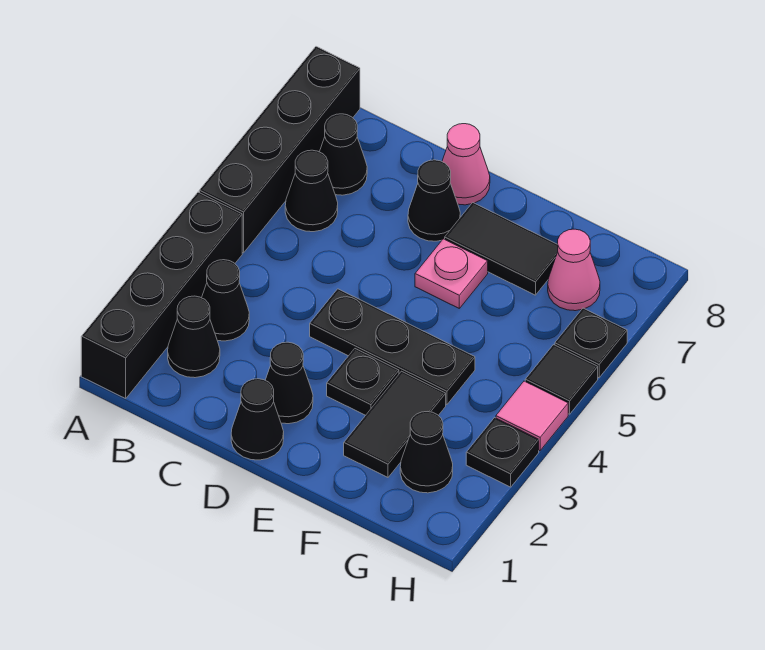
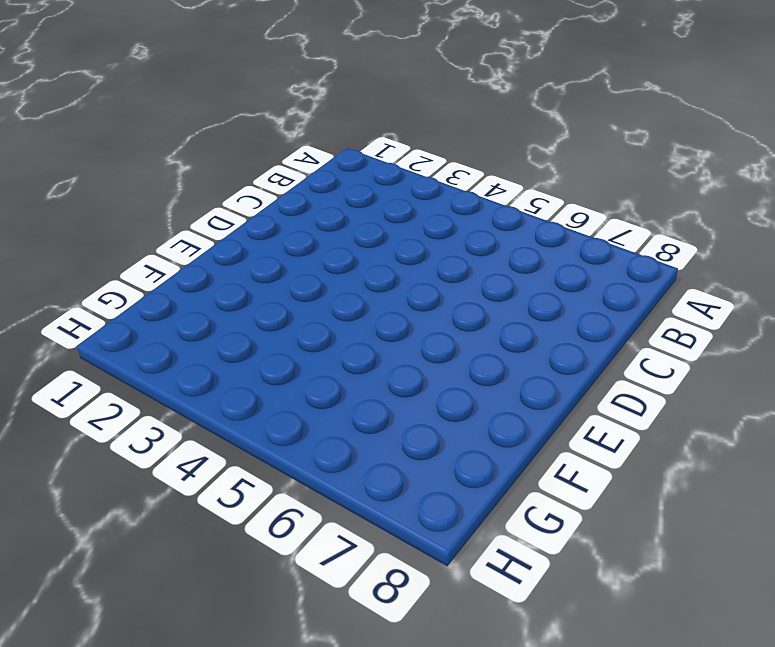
none -> black brick A1:A4 level 1
none -> black brick A5:A8 level 1
none -> black cone B2 level 1

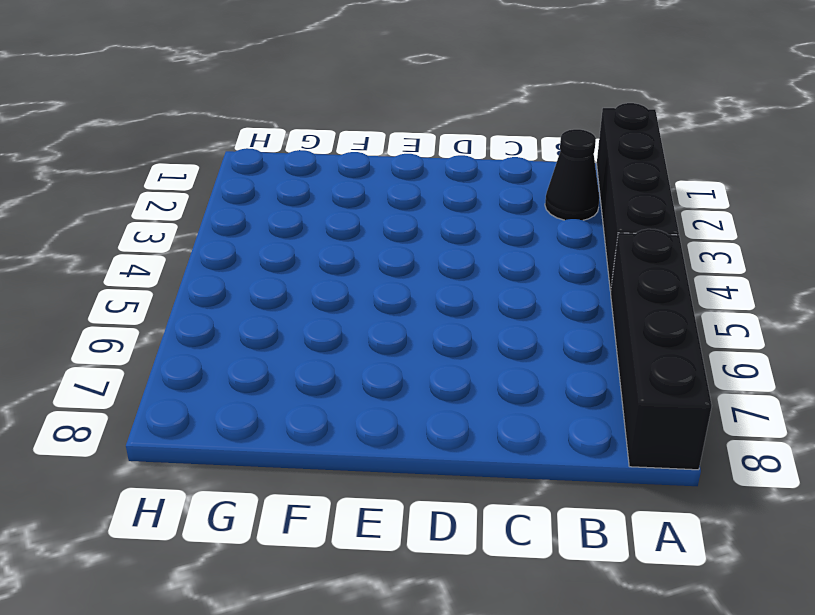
none -> black cone B3 level 1
none -> black cone B6 level 1
none -> black cone B7 level 1

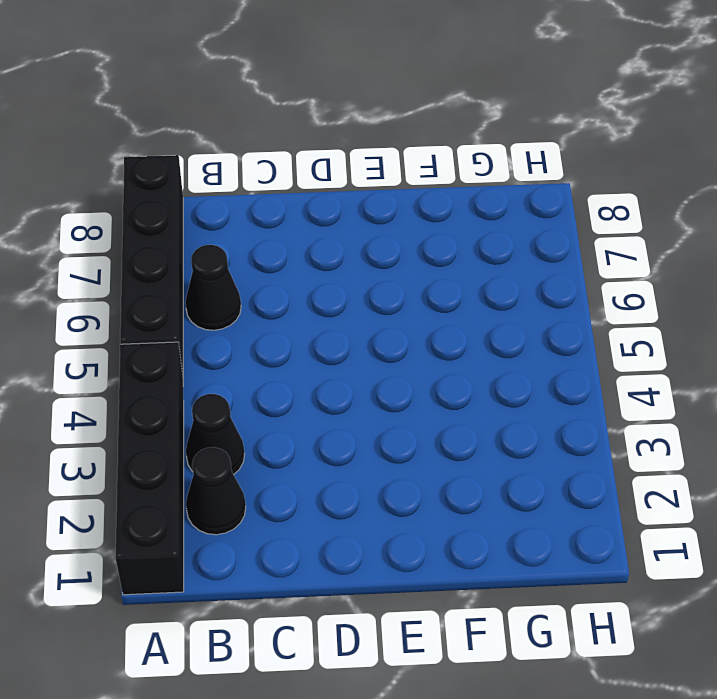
none -> black cone B7 level 1
none -> black cone D1 level 1
none -> black cone D2 level 1

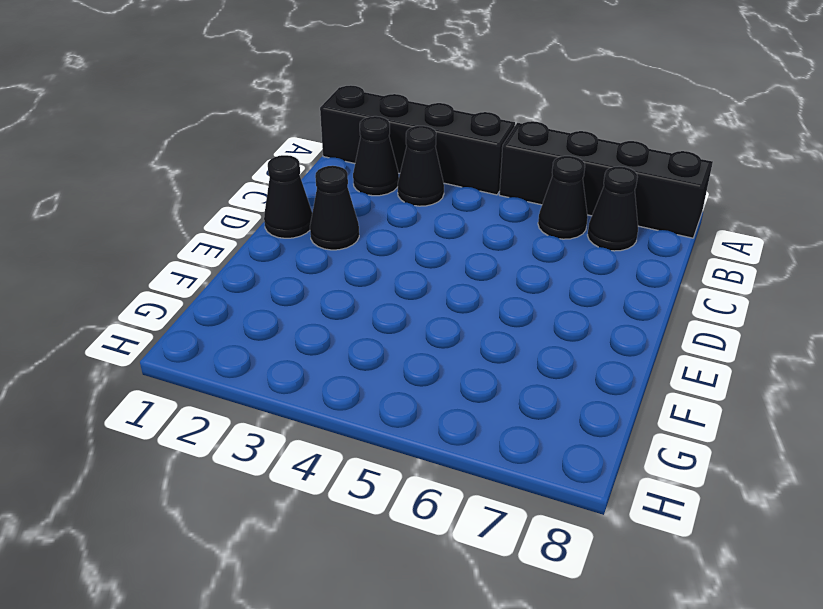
none -> black plate D4:F4 level 1
none -> black cone D7 level 1
none -> pink cone D8 level 1

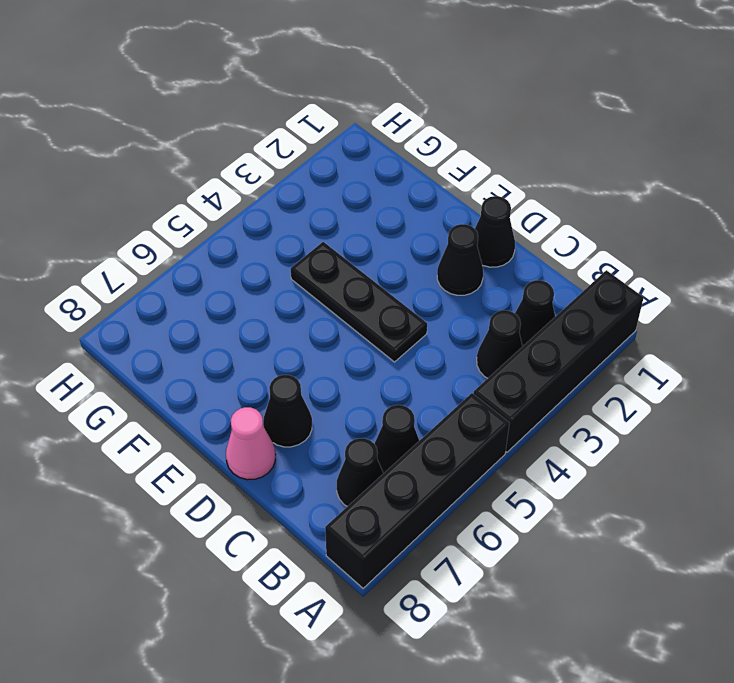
none -> black plate E3 level 1
none -> pink plate E6 level 1
none -> black tile E7:F7 level 1

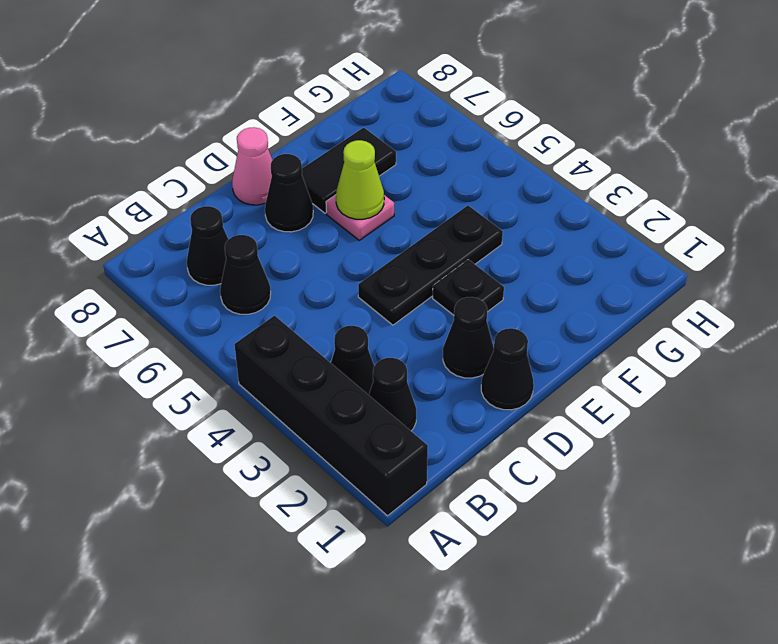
lime cone E6 level 2 -> none
none -> black brick A5:A8 level 1
none -> black tile F2:F3 level 1
none -> black cone G2 level 1

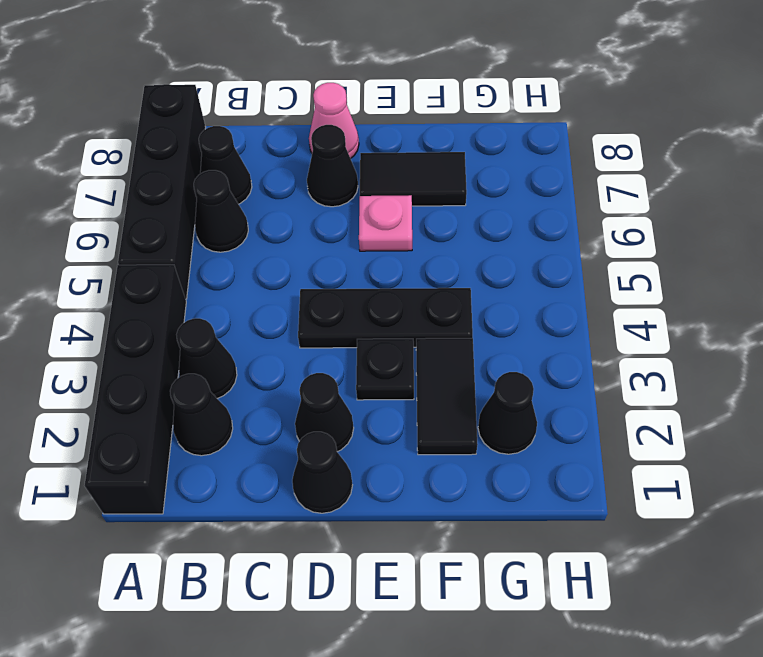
none -> pink cone G7 level 1
none -> black plate H3 level 1
none -> pink tile H4 level 1

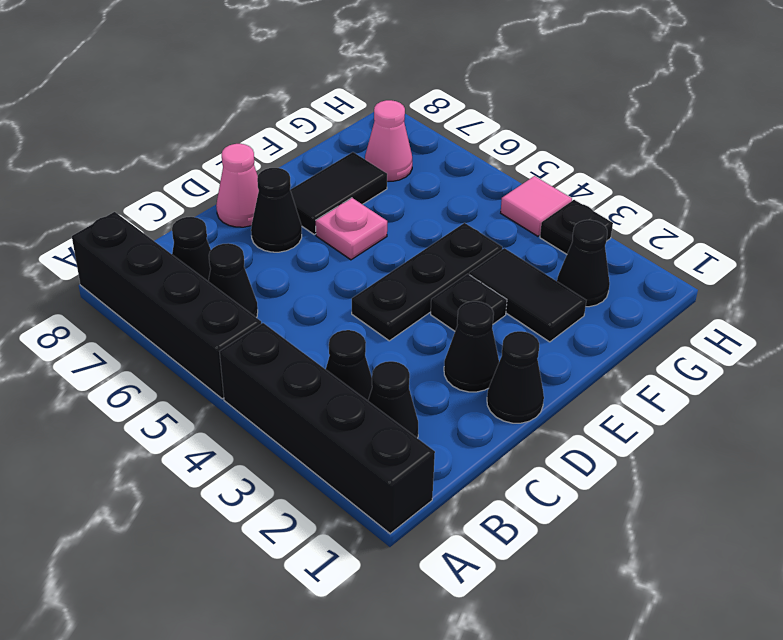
none -> black tile H5 level 1
none -> black plate H6 level 1

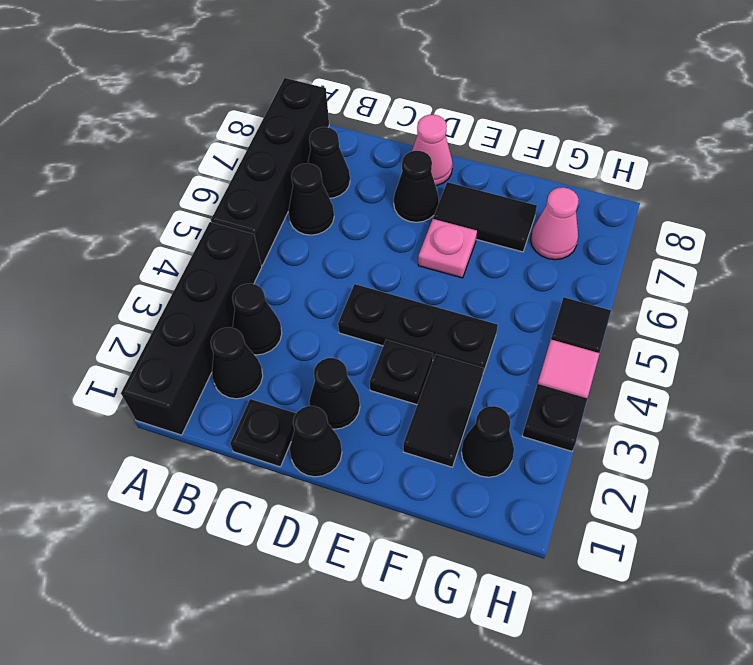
black plate C1 level 1 -> black plate H6 level 1

